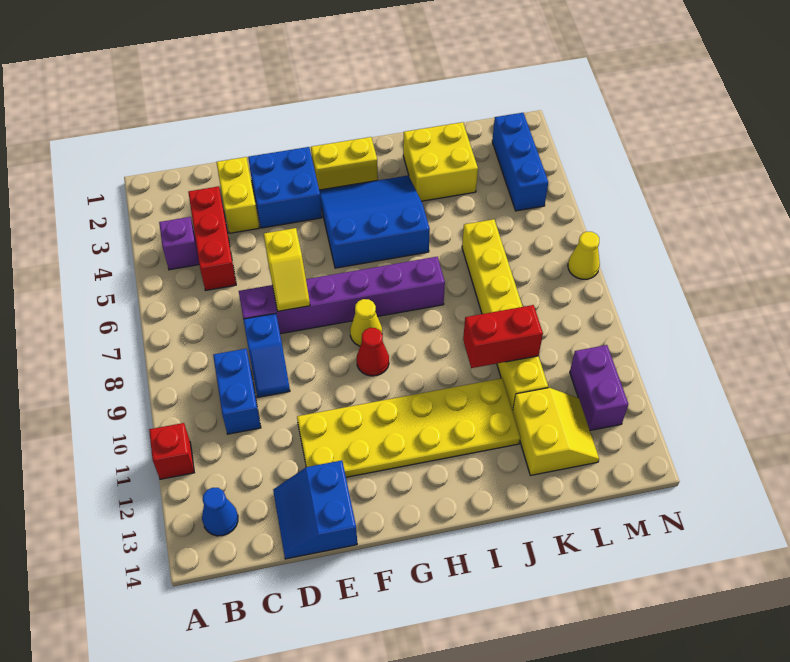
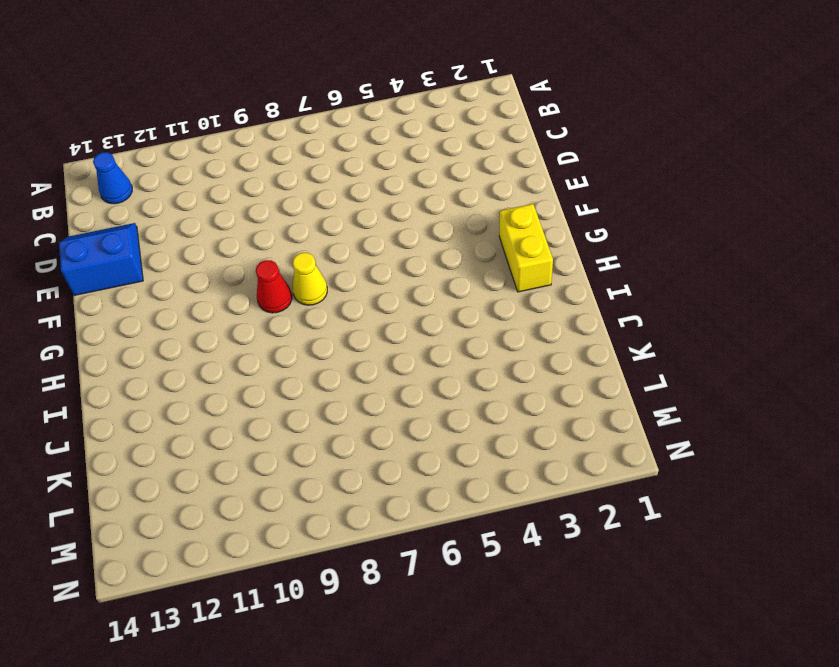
none -> red brick A11 level 1
none -> purple brick B4 level 1
none -> red brick C3:C5 level 1

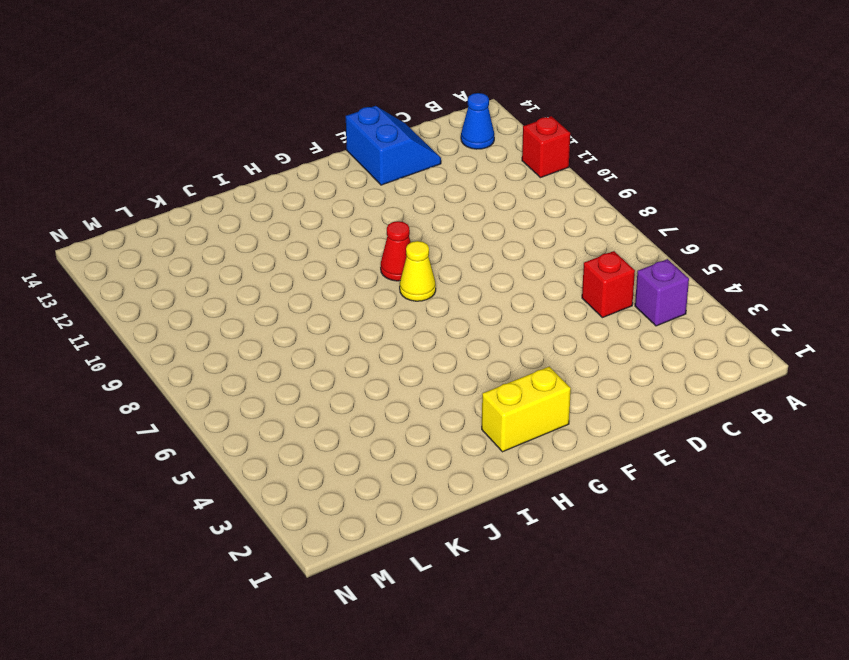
red brick C5 level 1 -> red brick C3:C5 level 1
none -> blue brick C9:C10 level 1
none -> yellow brick D2:D3 level 1
none -> purple brick D7:I7 level 1

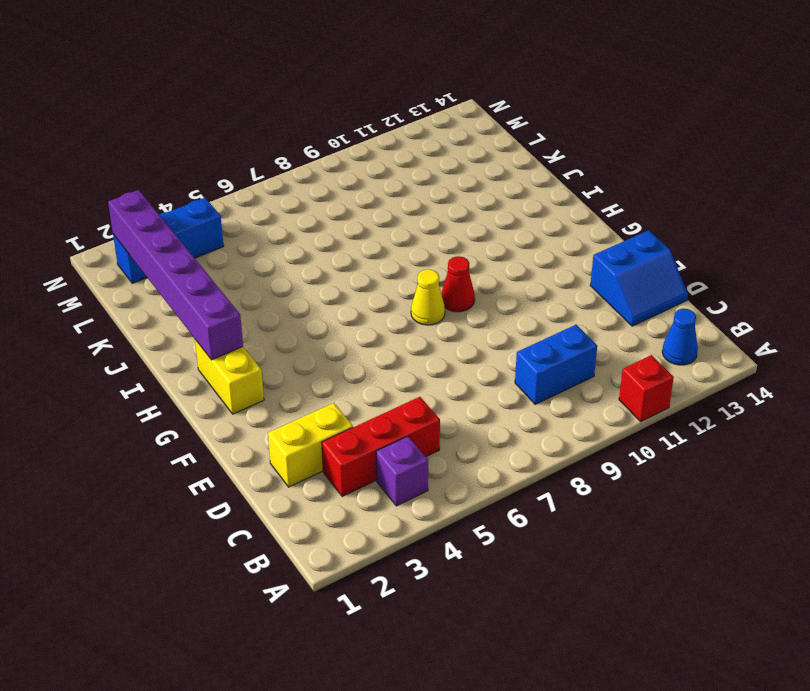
purple brick H2:M2 level 2 -> purple brick D7:I7 level 1
none -> blue slope D8:D9 level 1 top 8
none -> blue brick E2:F3 level 1
none -> yellow plate E11:J12 level 1

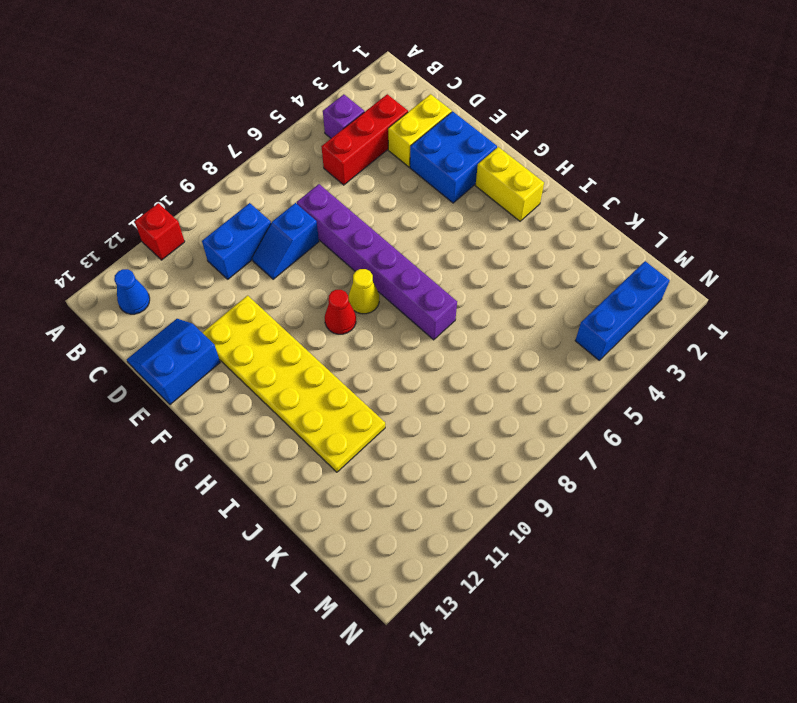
none -> blue slope G3:I5 level 1 top 5
none -> yellow brick J2:K3 level 1
none -> yellow brick K6:K11 level 1

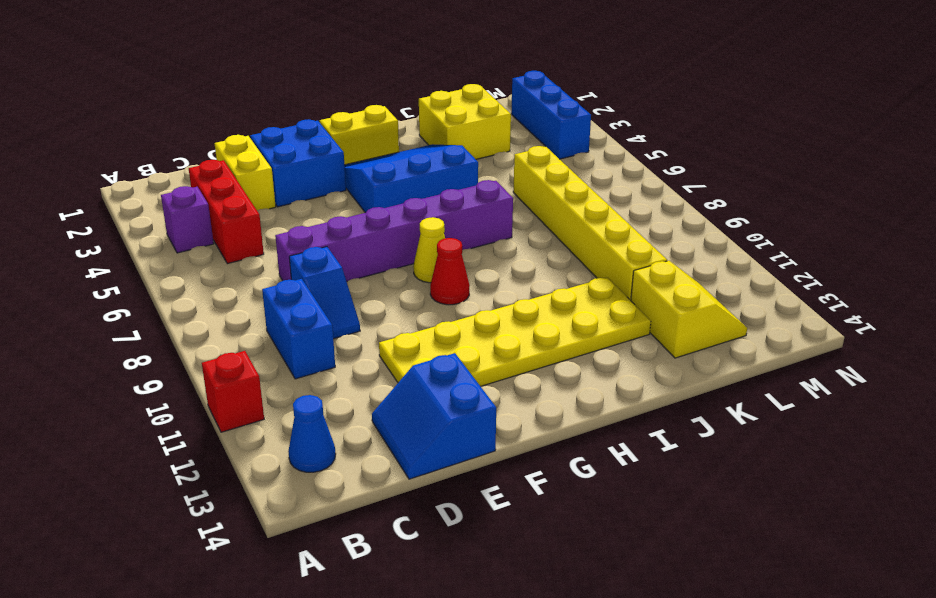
none -> purple brick M11:M12 level 1
none -> yellow cone N7 level 1
none -> yellow slope E6:E7 level 2 top 6

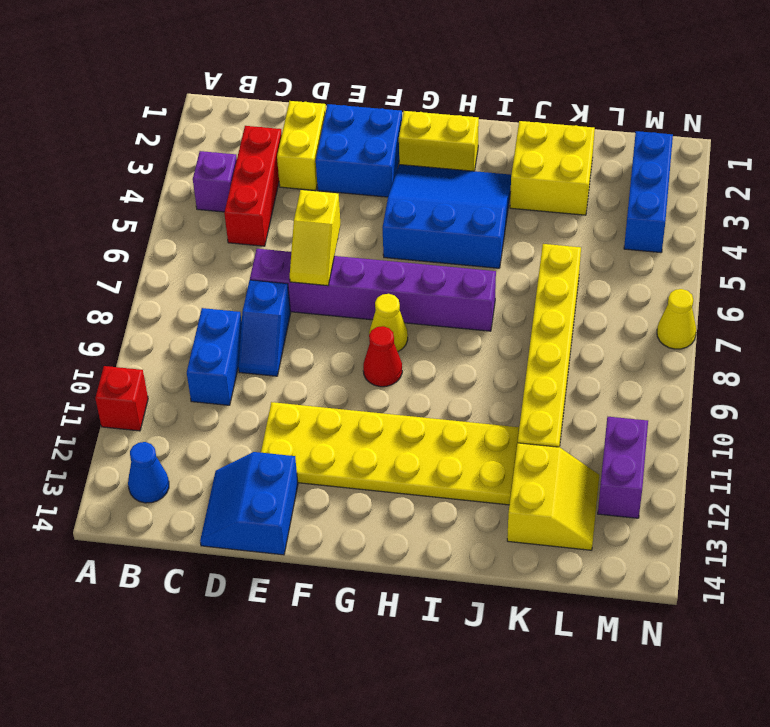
none -> red brick J10:K10 level 2

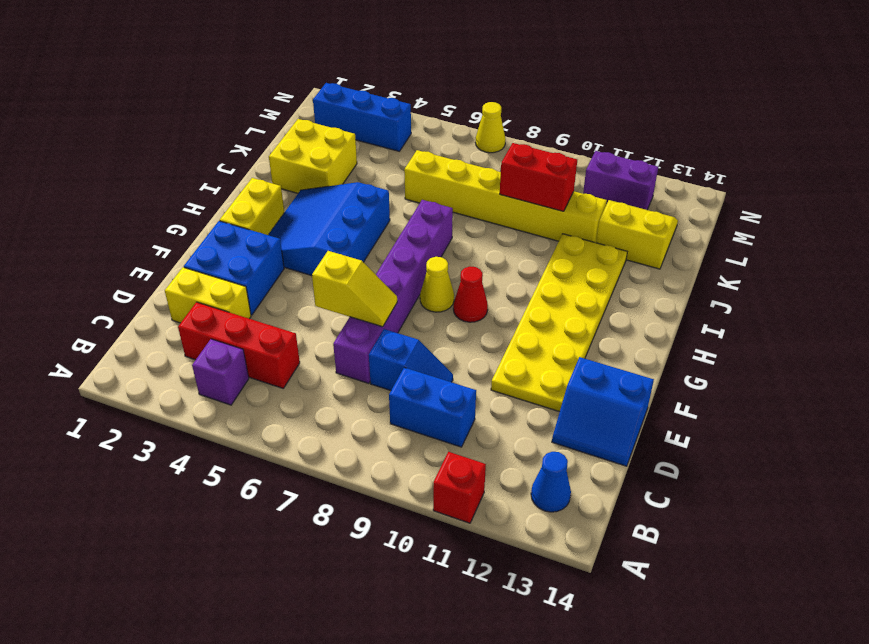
red brick K9:K10 level 2 -> red brick J10:K10 level 2

